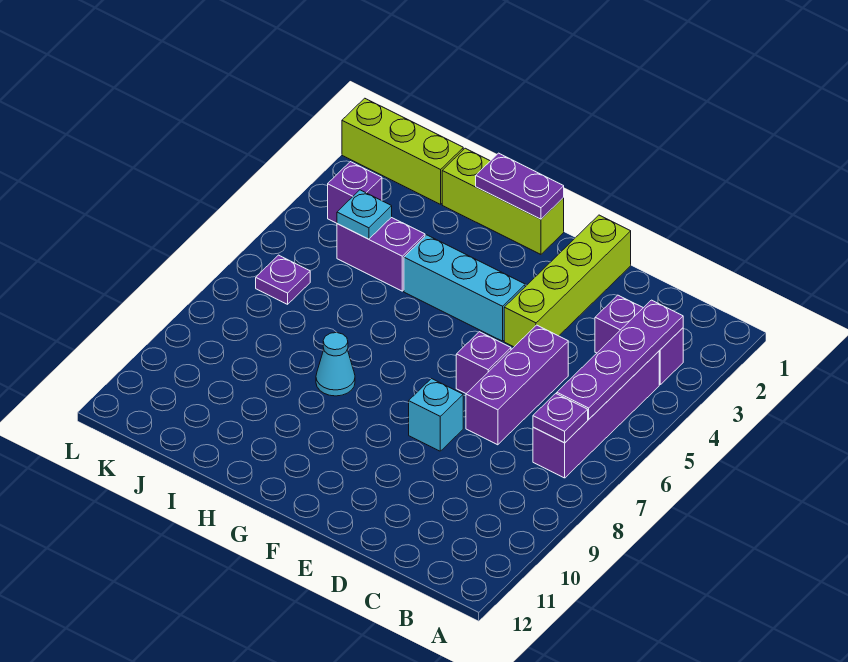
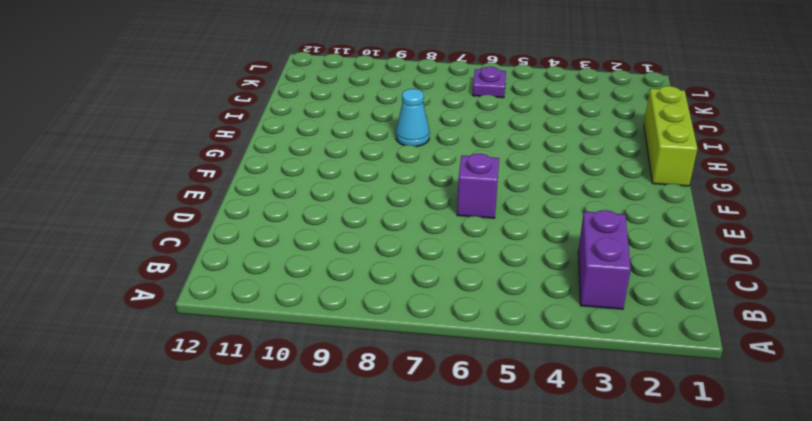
none -> purple brick B4:B7 level 1
none -> purple brick D5:D7 level 1
none -> lime brick E1:E4 level 1

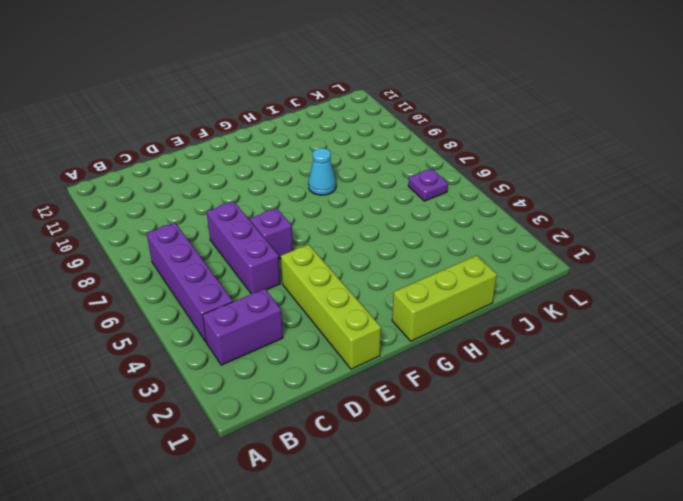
none -> cyan brick E8 level 1
none -> cyan brick F4:H4 level 1
none -> purple brick I4:J4 level 1

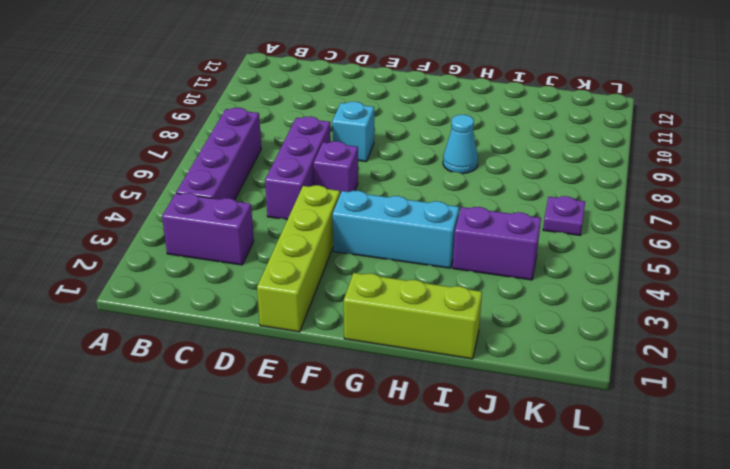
none -> lime brick J1:L1 level 1
none -> purple brick K3 level 1
none -> purple plate B3:B6 level 2

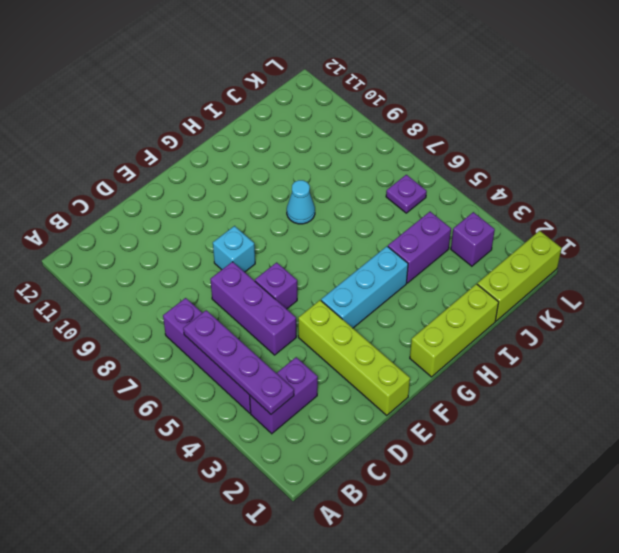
none -> purple plate B7 level 2
none -> purple plate G1:H1 level 2
none -> cyan plate J4 level 2

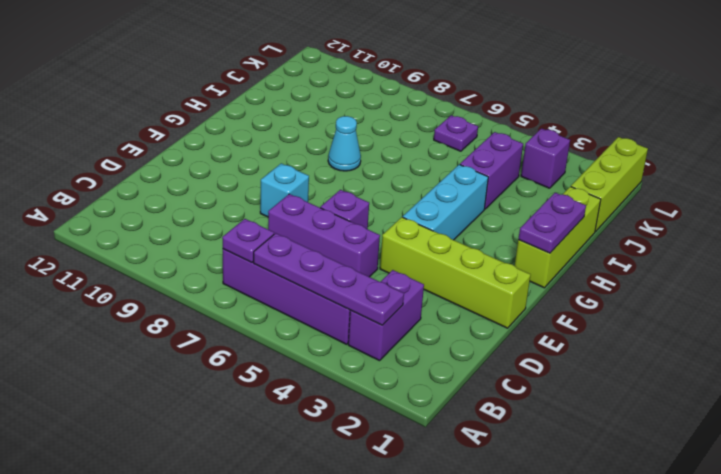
none -> cyan plate J4 level 2

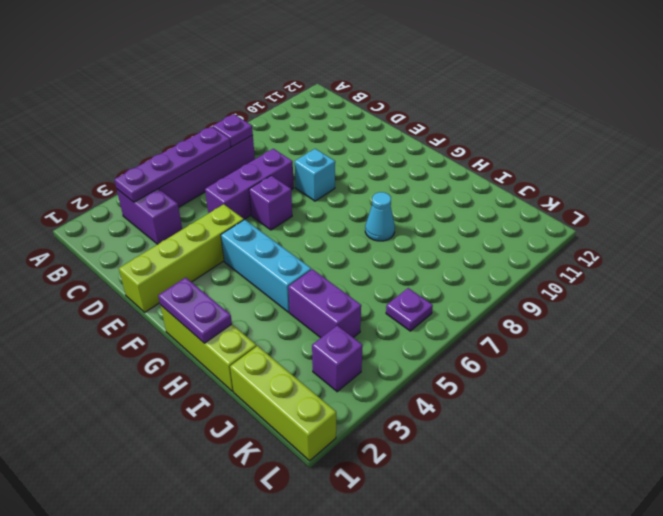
none -> cyan plate J4 level 2

